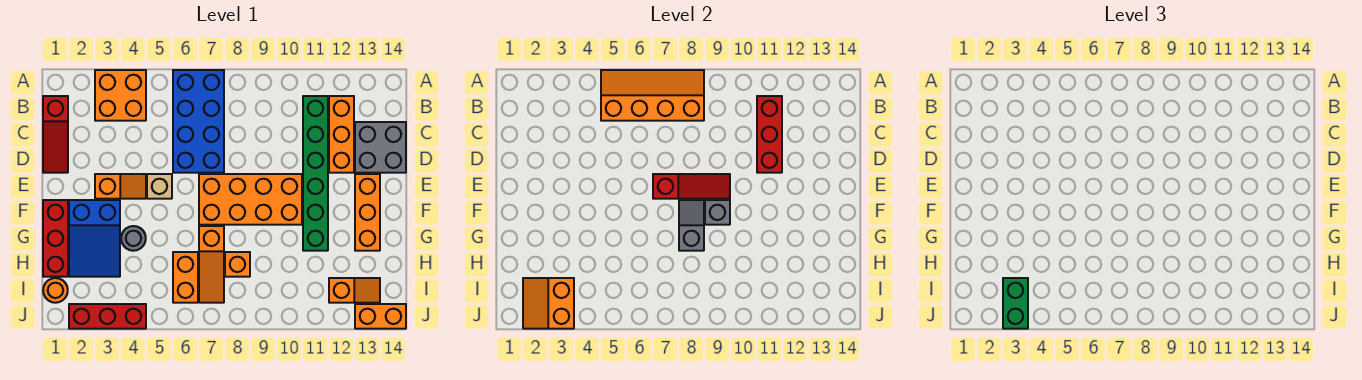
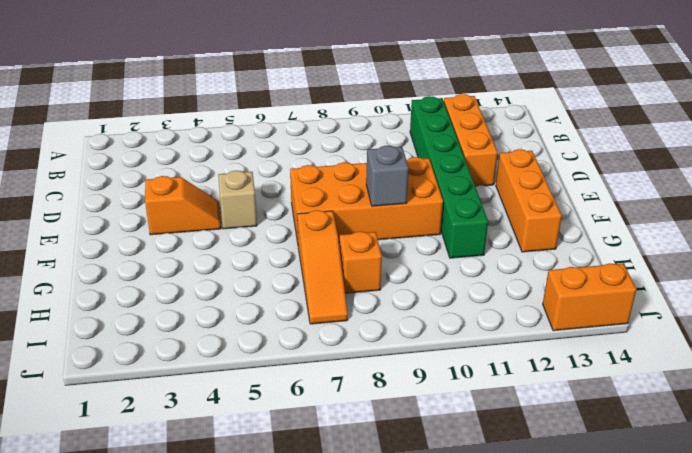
none -> orange brick A3:B4 level 1
none -> blue brick A6:D7 level 1
none -> red slope B1:D1 level 1 top B

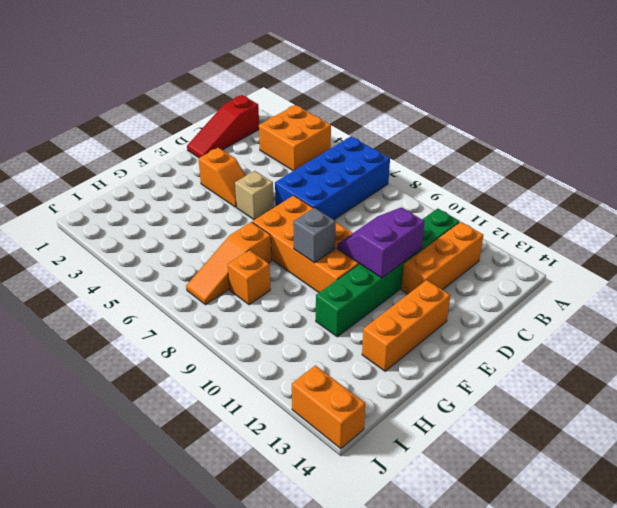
purple slope D10:E11 level 2 top 11 -> red brick B11:D11 level 2
none -> grey brick C13:D14 level 1
none -> red brick F1:H1 level 1
none -> blue slope F2:H3 level 1 top F

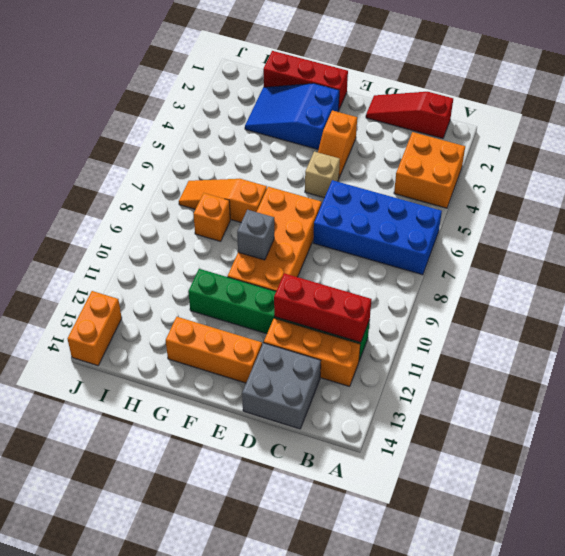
none -> grey round brick G4 level 1
none -> orange brick H6:I6 level 1
none -> orange round brick I1 level 1

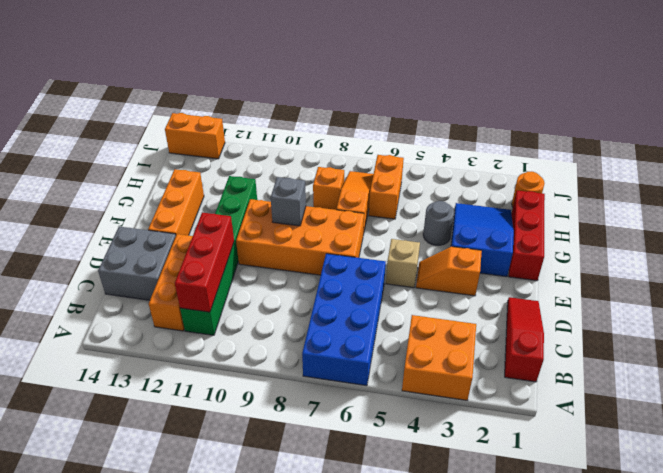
none -> orange slope I12:I13 level 1 top 12
none -> red brick J2:J4 level 1
none -> orange slope A5:B8 level 2 top B

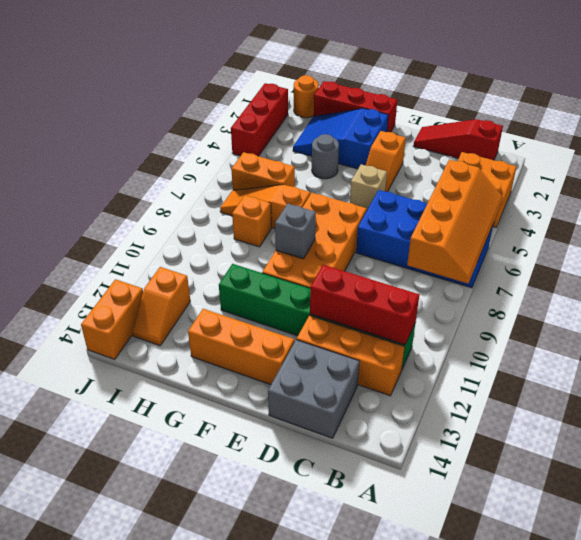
none -> red slope E7:E9 level 2 top 7
none -> grey slope F8:G8 level 2 top G
none -> orange slope I2:J3 level 2 top 3

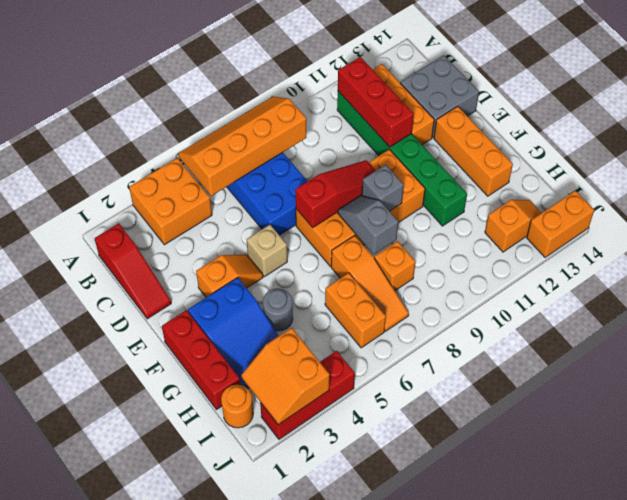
none -> green brick I3:J3 level 3

